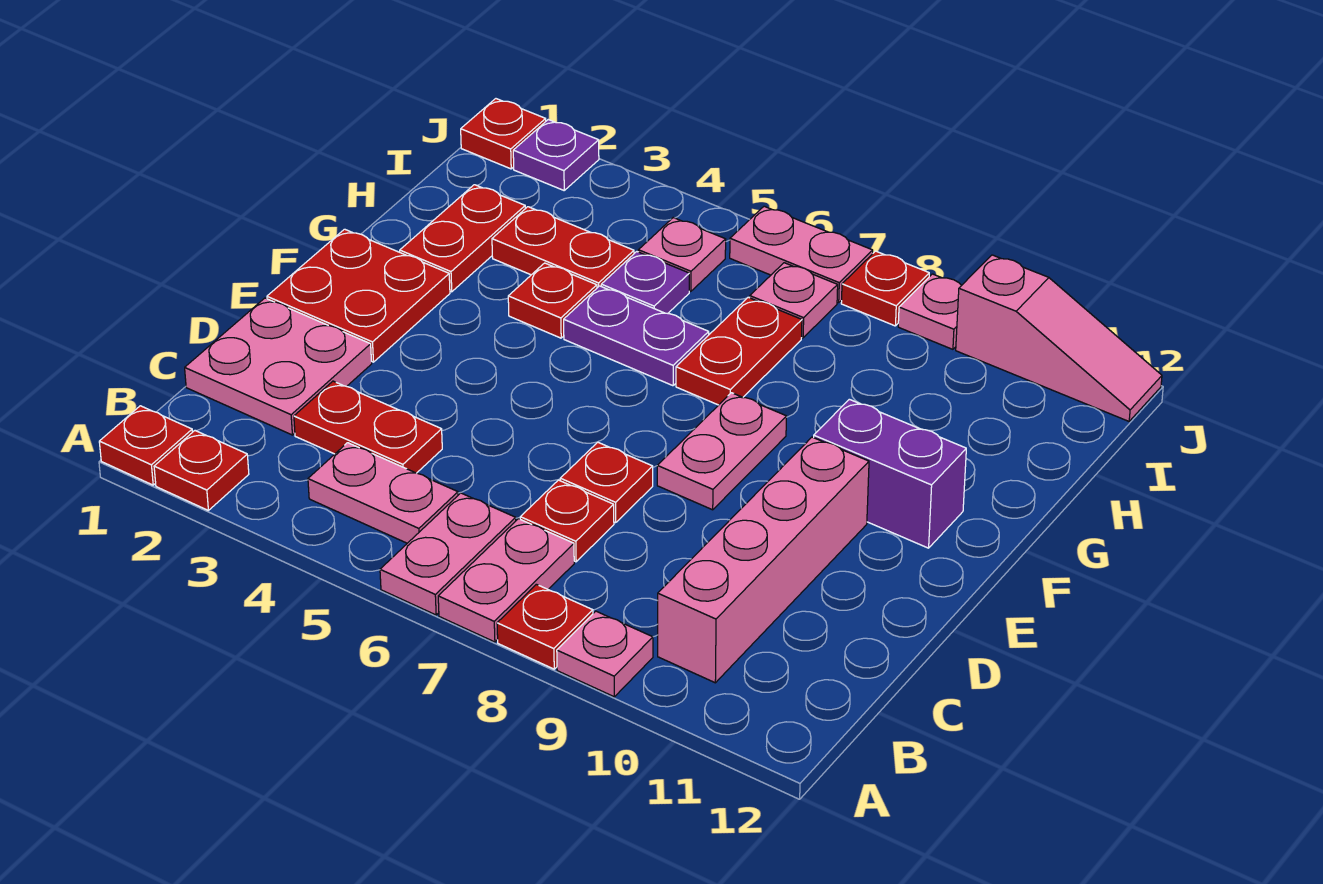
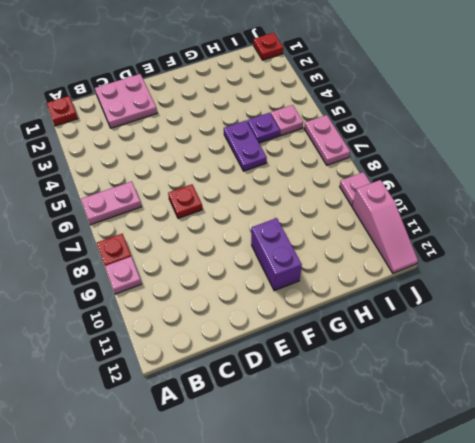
none -> red plate A2 level 1
none -> pink plate A7:B7 level 1
none -> pink plate B4:B5 level 1

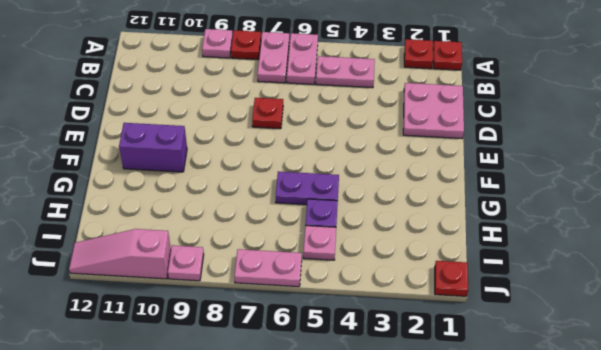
none -> pink brick B10:E10 level 1
none -> red plate C3:C4 level 1
none -> red plate C7 level 1

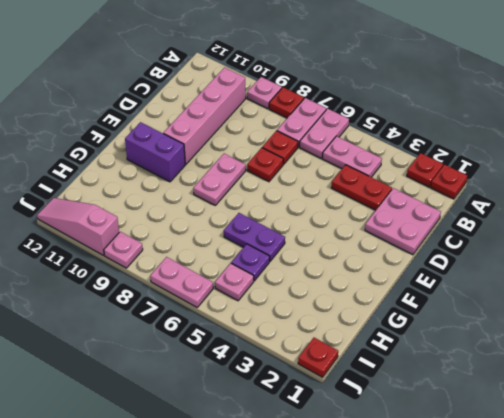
none -> red plate E1:F2 level 1
none -> red plate G2:H2 level 1
none -> red plate G4 level 1

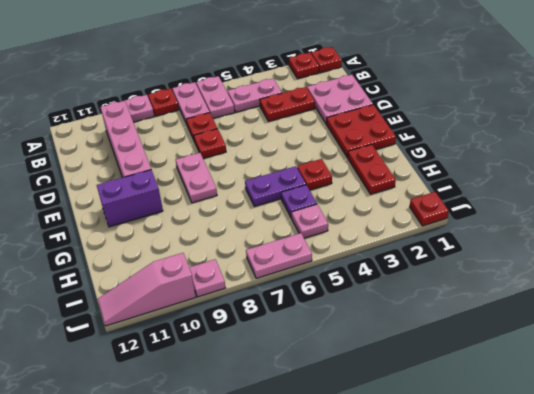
none -> red plate G7:H7 level 1
none -> red plate H3:H4 level 1
none -> pink plate I7 level 1

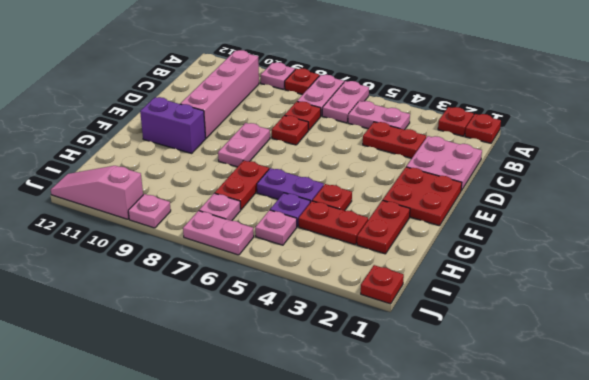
none -> purple plate J2 level 1
none -> red plate J8 level 1

